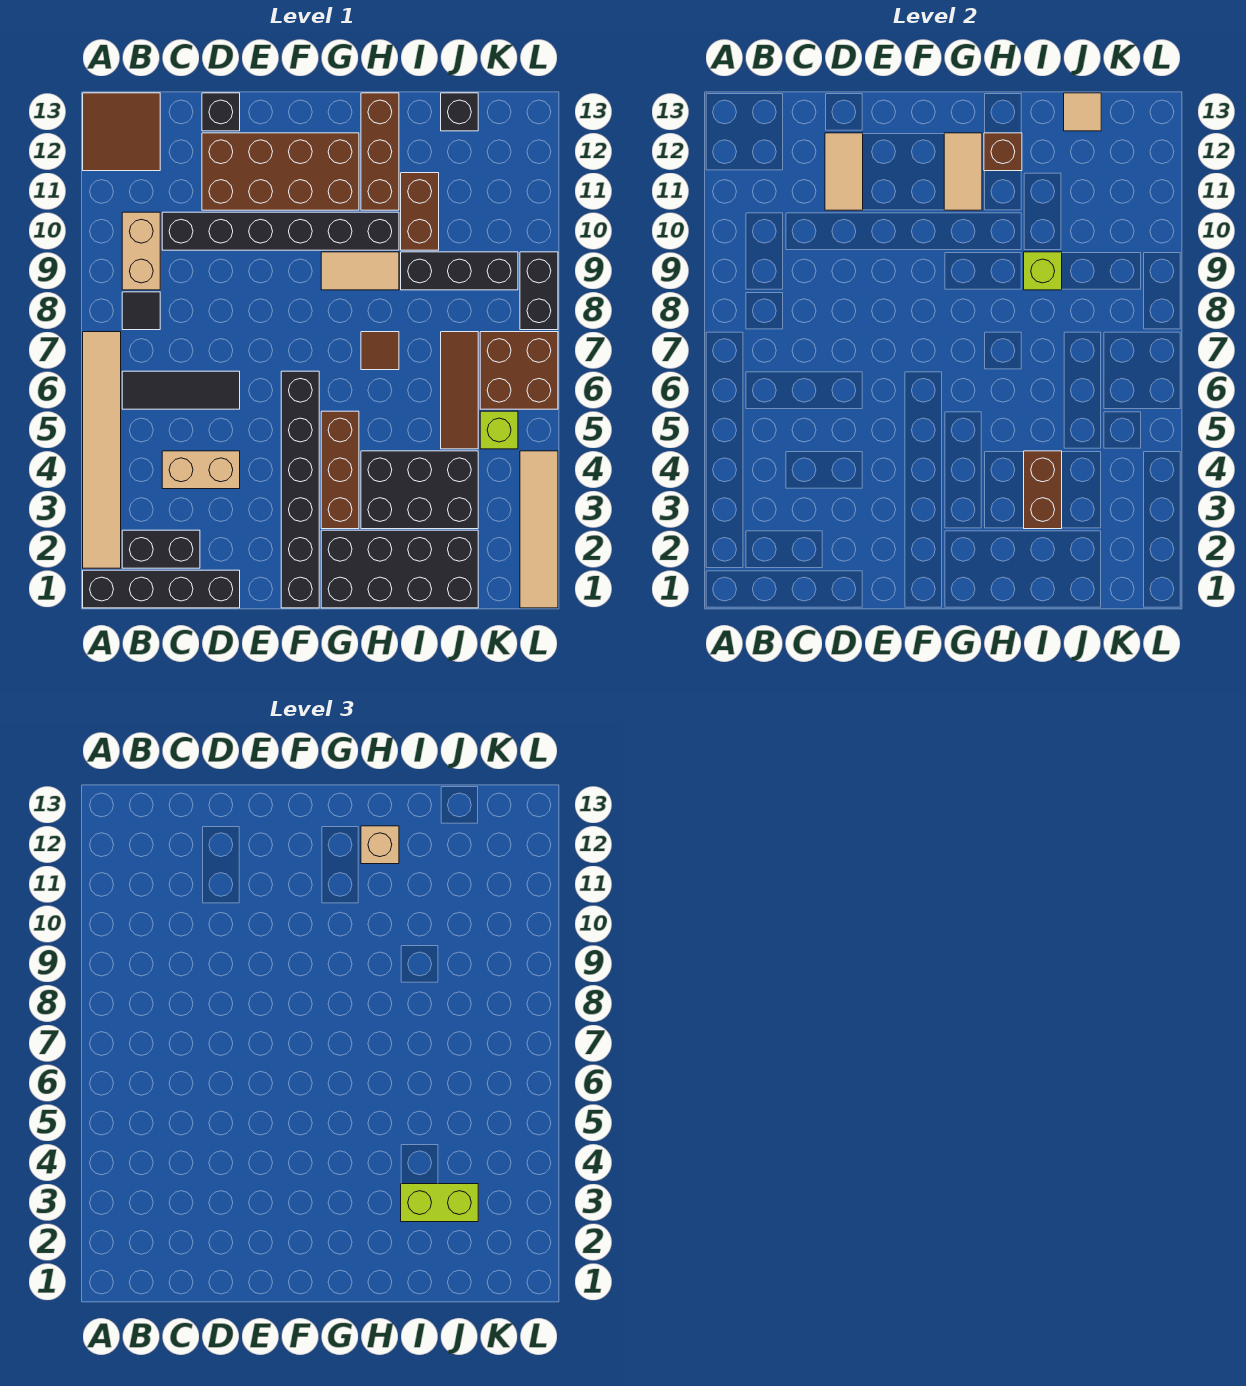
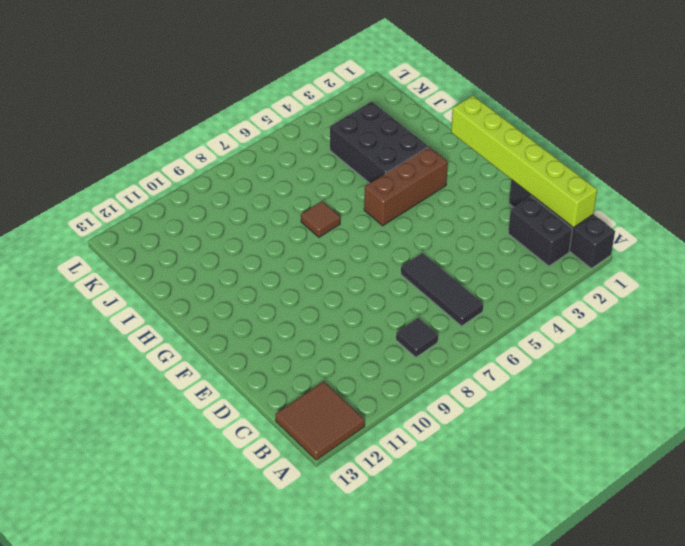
lime brick B1:G1 level 2 -> none
none -> tan tile A2:A7 level 1
none -> tan brick B9:B10 level 1
none -> tan brick C4:D4 level 1
none -> black brick C10:H10 level 1

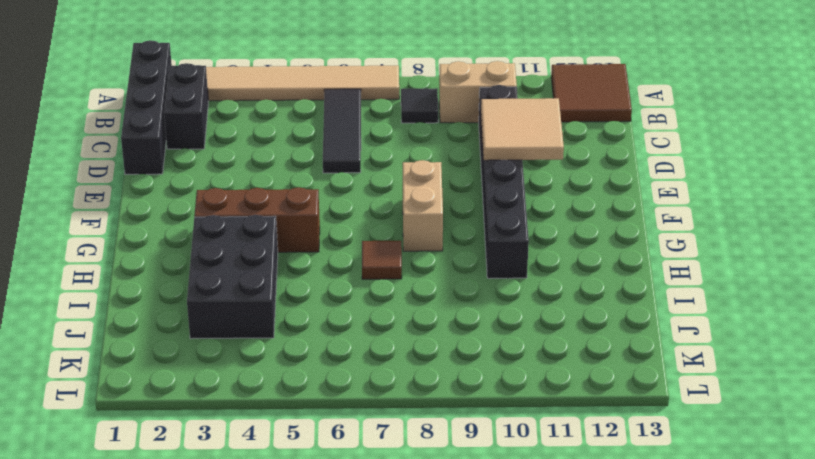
tan tile D10:E11 level 2 -> tan tile D11:D12 level 2
tan brick F8:G8 level 1 -> tan brick C4:D4 level 1
none -> brown brick D11:G12 level 1
none -> black brick D13 level 1
none -> black brick F1:F6 level 1
none -> black brick G1:J2 level 1

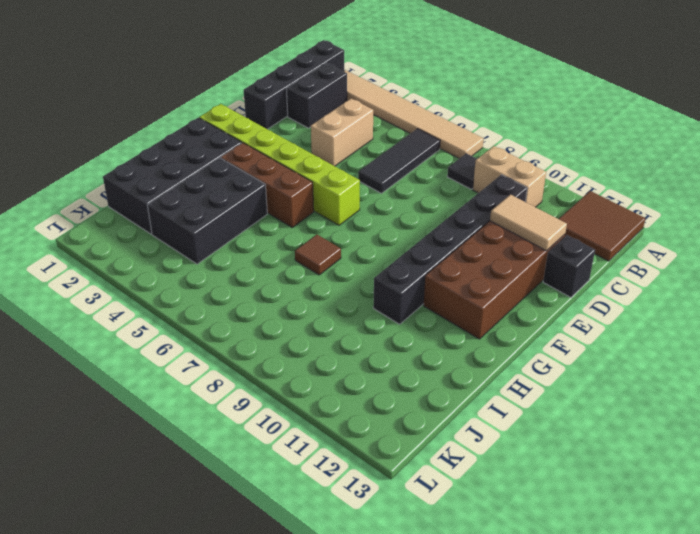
lime brick F1:F6 level 1 -> black brick F1:F6 level 1
none -> tan tile G9:H9 level 1
none -> brown brick H11:H13 level 1
none -> black brick I9:K9 level 1
none -> brown brick I10:I11 level 1

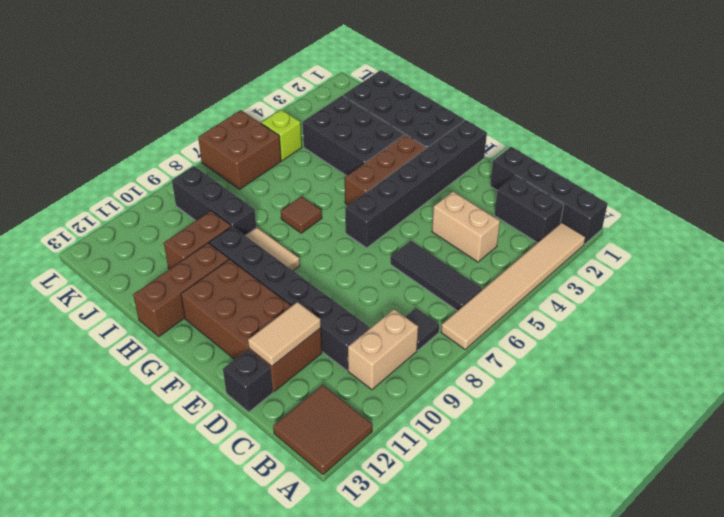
none -> brown tile J5:J7 level 1
none -> black brick J13 level 1
none -> tan tile L1:L4 level 1
none -> black brick L8:L9 level 1

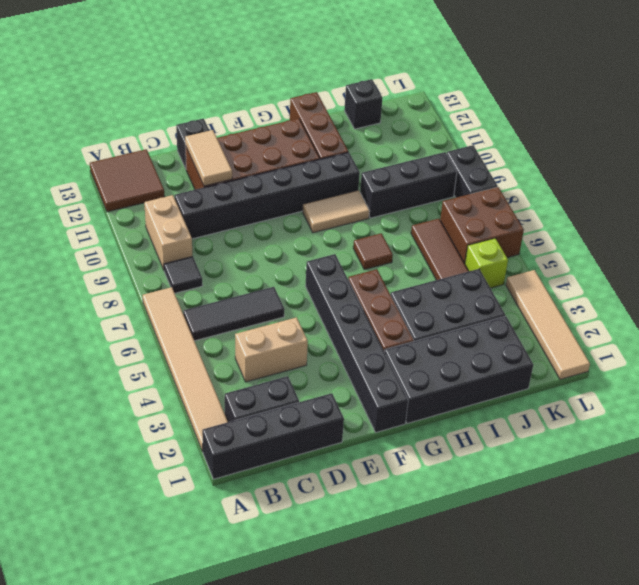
none -> brown brick I10:I11 level 1
none -> tan tile G11:G12 level 2
none -> brown brick H12 level 2
none -> brown brick I3:I4 level 2

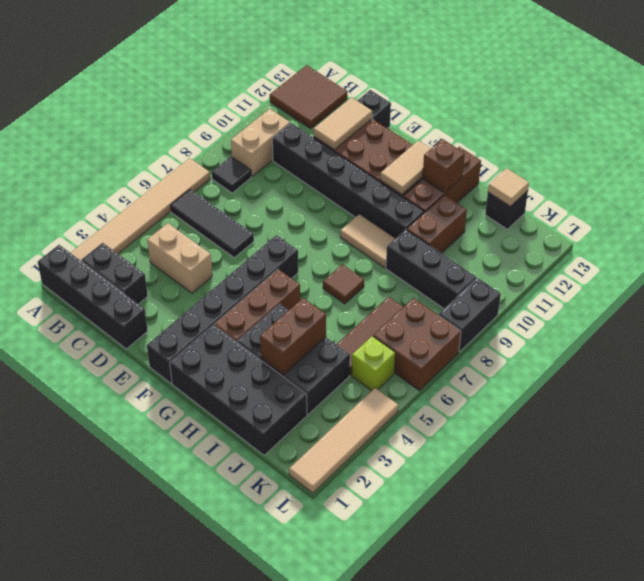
none -> lime brick I9 level 2
none -> tan brick H12 level 3
none -> lime brick I3:J3 level 3

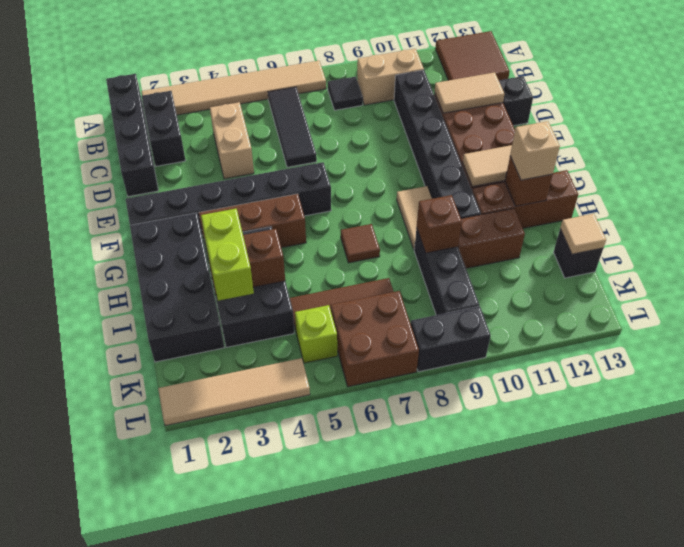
brown brick I9 level 2 -> lime brick I9 level 2

